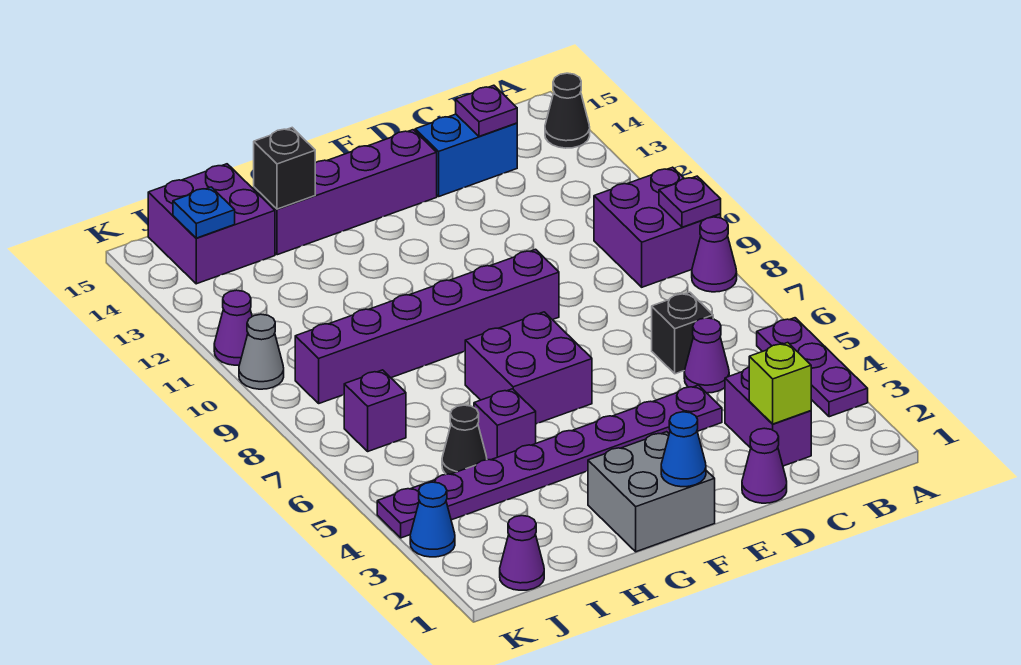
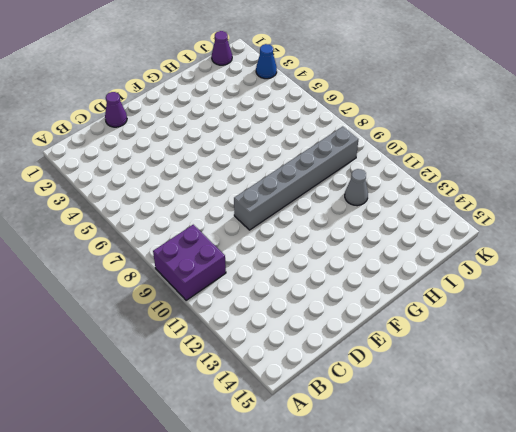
grey brick E9:J9 level 1 -> purple brick E9:J9 level 1
grey cone I11 level 1 -> grey cone K10 level 1
none -> purple plate A3:A5 level 1
none -> purple cone A8 level 1
none -> black cone A14 level 1

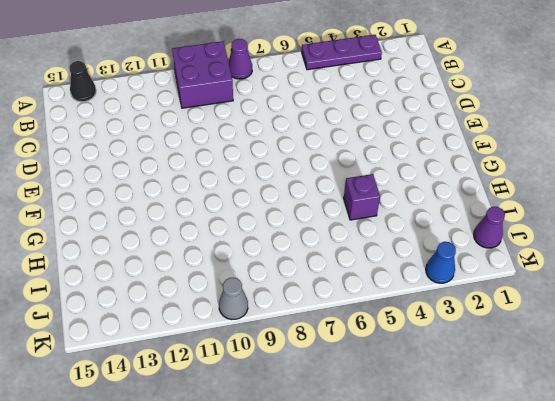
none -> purple brick C2:C3 level 1
none -> purple cone C5 level 1
none -> black brick C6 level 1

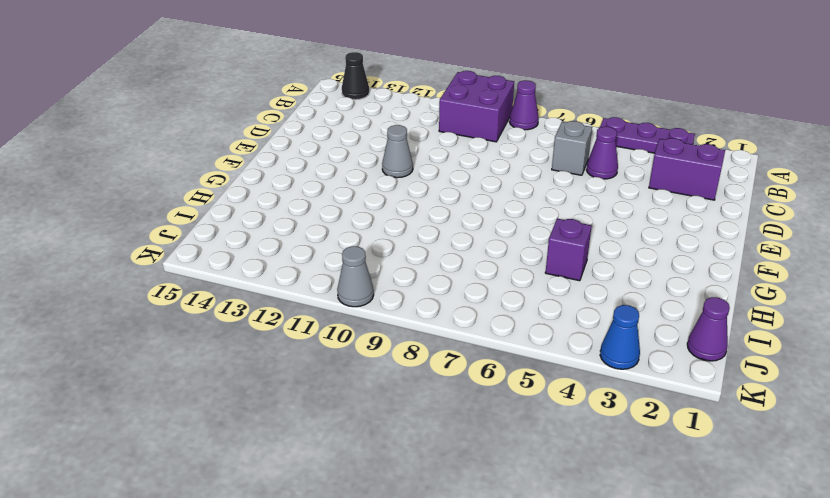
grey brick C6 level 1 -> black brick C6 level 1
grey cone E11 level 1 -> none
none -> blue brick C14:D14 level 1
none -> purple cone D1 level 1
none -> purple plate D4:K4 level 1

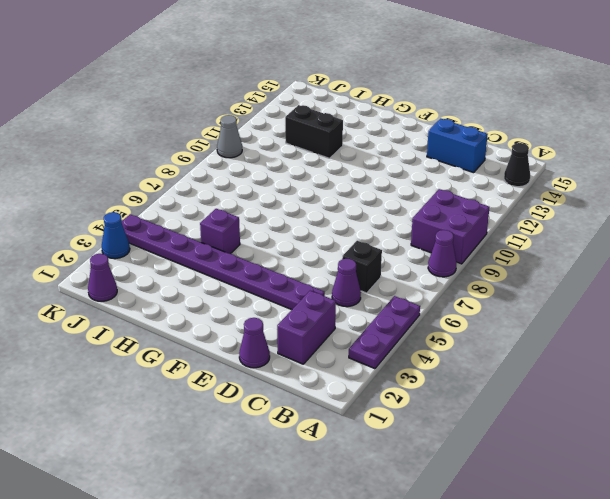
black brick H12:I12 level 1 -> none
none -> purple brick E9:J9 level 1
none -> purple brick E14:H14 level 1
none -> grey brick F1:G2 level 1

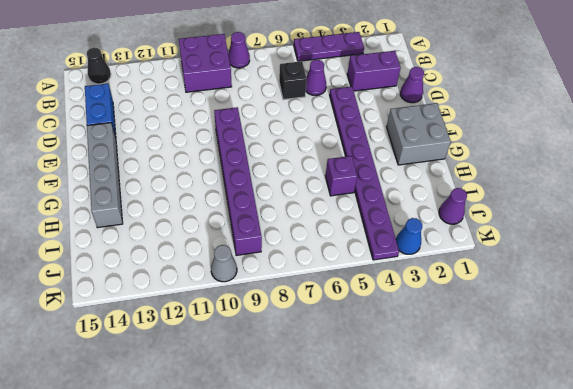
grey brick E14:H14 level 1 -> purple brick E14:H14 level 1
none -> purple brick F6:G7 level 1
none -> black cone I5 level 1
none -> purple brick I14:J15 level 1

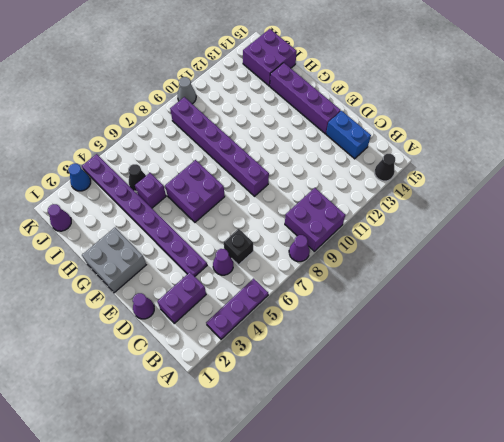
none -> purple brick J7 level 1
none -> purple cone K11 level 1
none -> purple plate A9 level 2

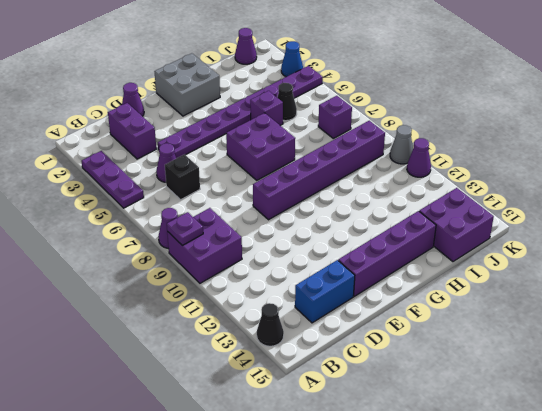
none -> lime brick C2 level 2
none -> purple plate C14 level 2
none -> blue cone F1 level 2

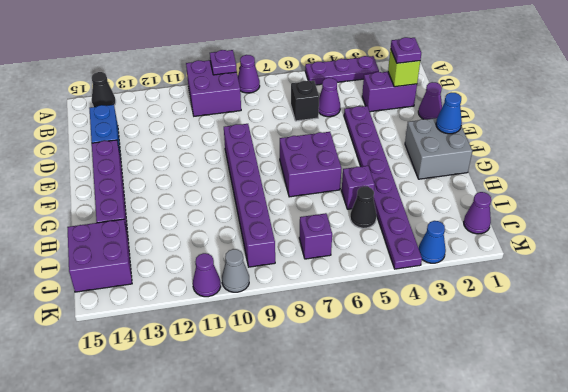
purple plate C2 level 3 -> purple plate C14 level 2
none -> black brick H14 level 2
none -> blue plate J14 level 2

